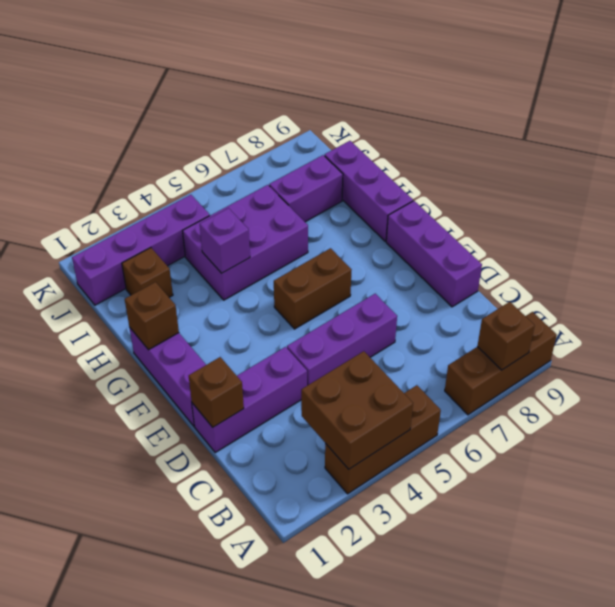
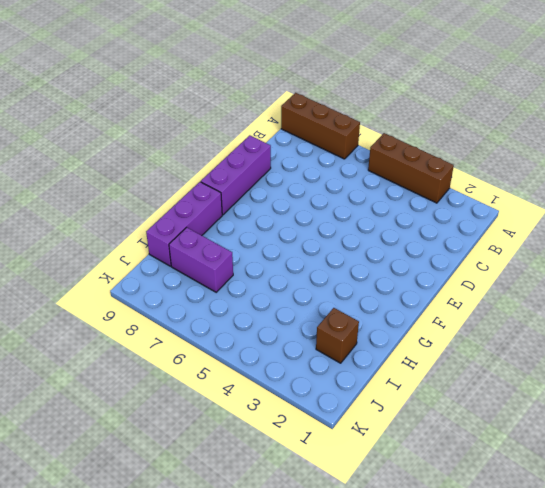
none -> purple brick D1:D3 level 1
none -> purple brick D4:D6 level 1
none -> purple brick E1:G1 level 1

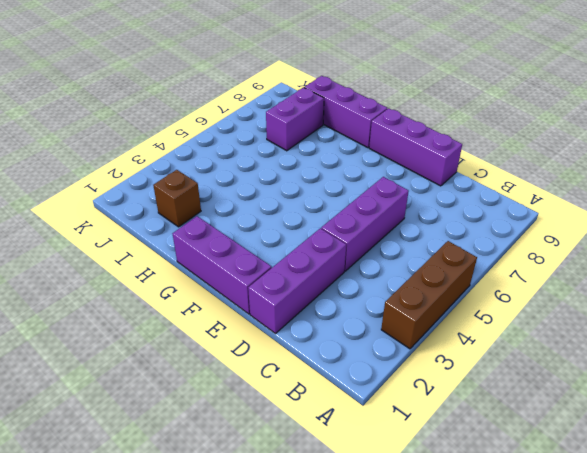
none -> brown brick A7:A9 level 1
none -> brown brick F5:F6 level 1
none -> purple brick H4:I6 level 1

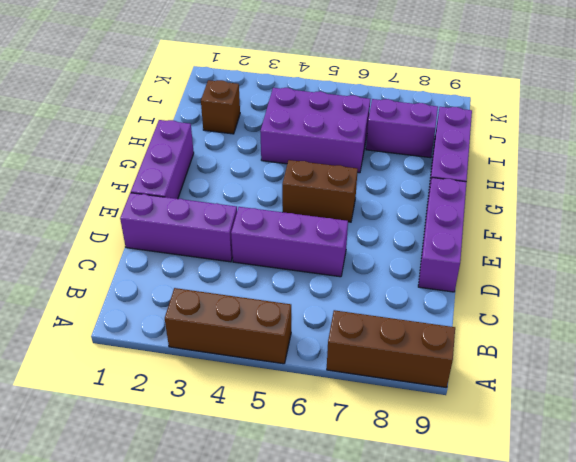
none -> purple brick J1:J4 level 1
none -> brown brick A3:B4 level 2
none -> brown brick A8 level 2

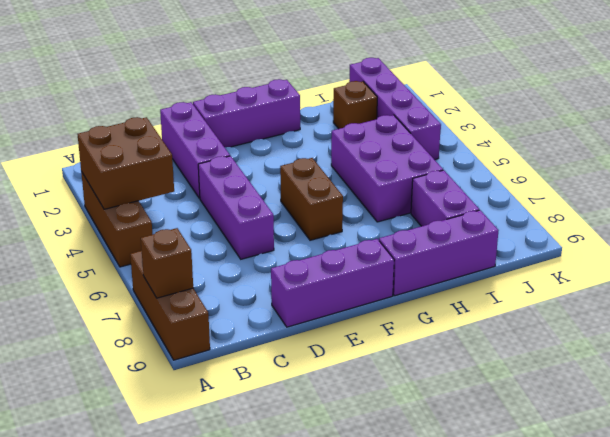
none -> brown brick D1 level 2
none -> brown brick G1 level 2
none -> purple brick H4 level 2

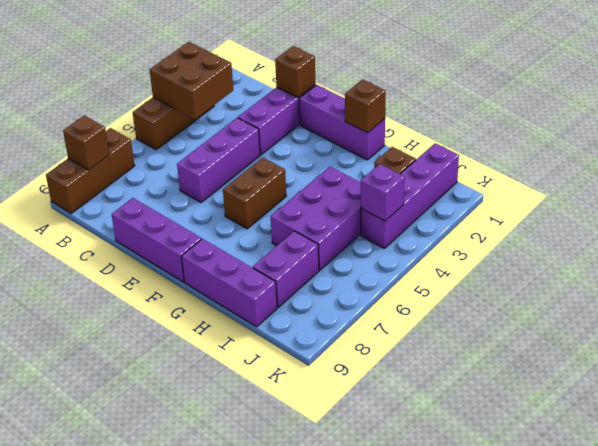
purple brick J4 level 2 -> purple brick H4 level 2

